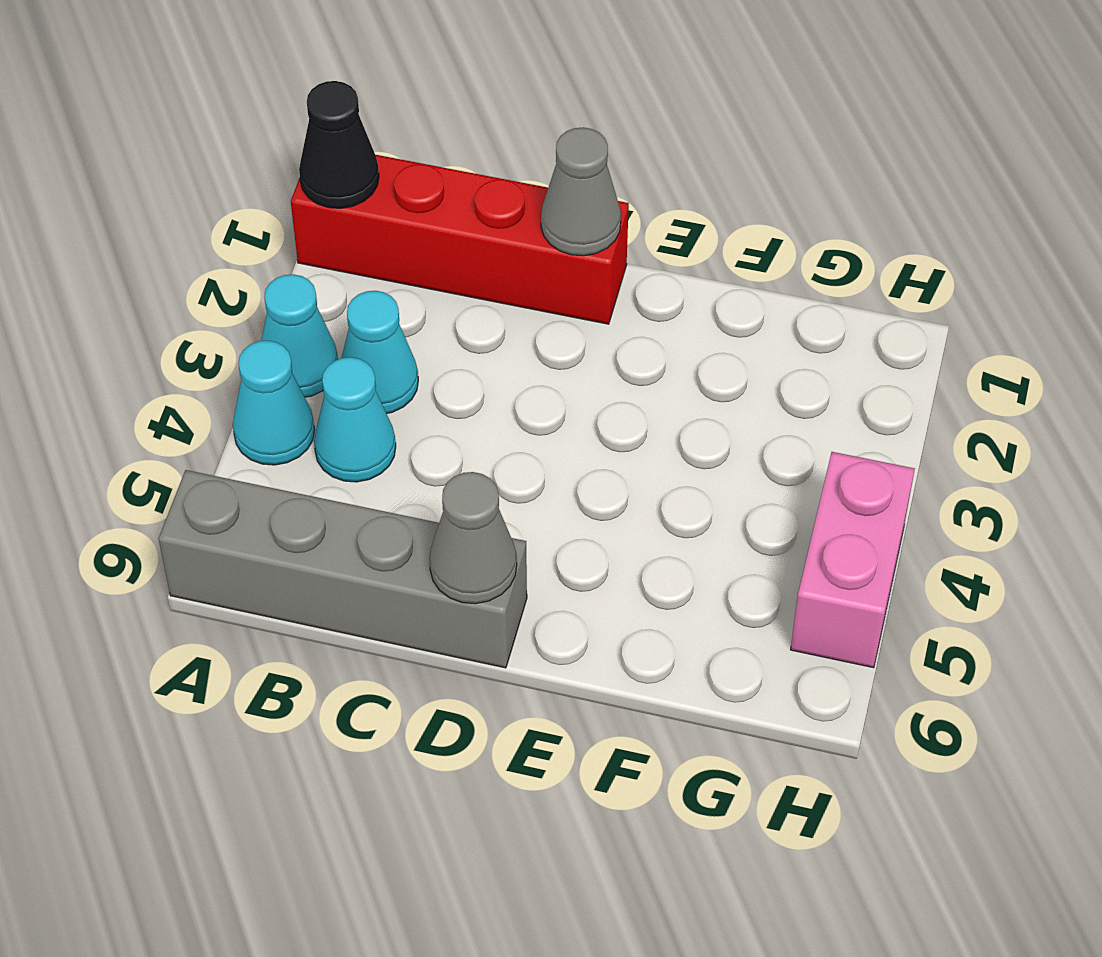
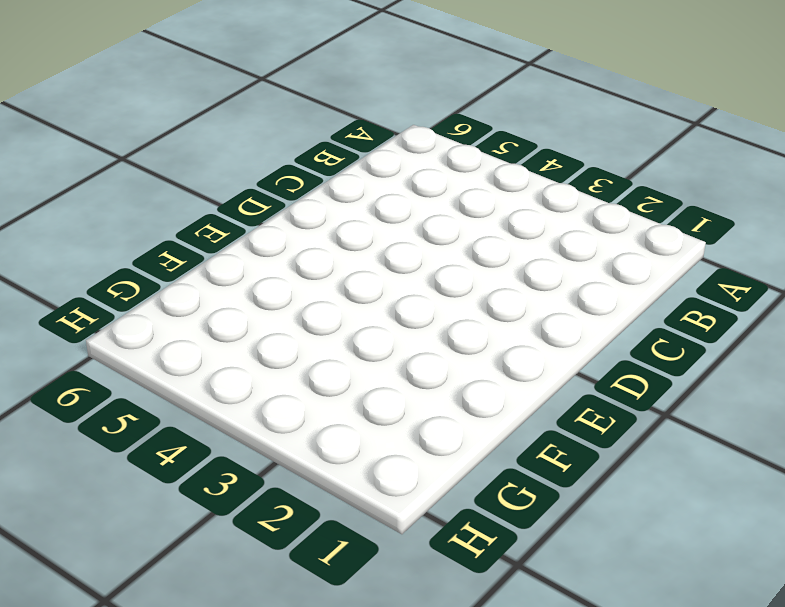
none -> red brick A1:D1 level 1
none -> cyan cone A3 level 1

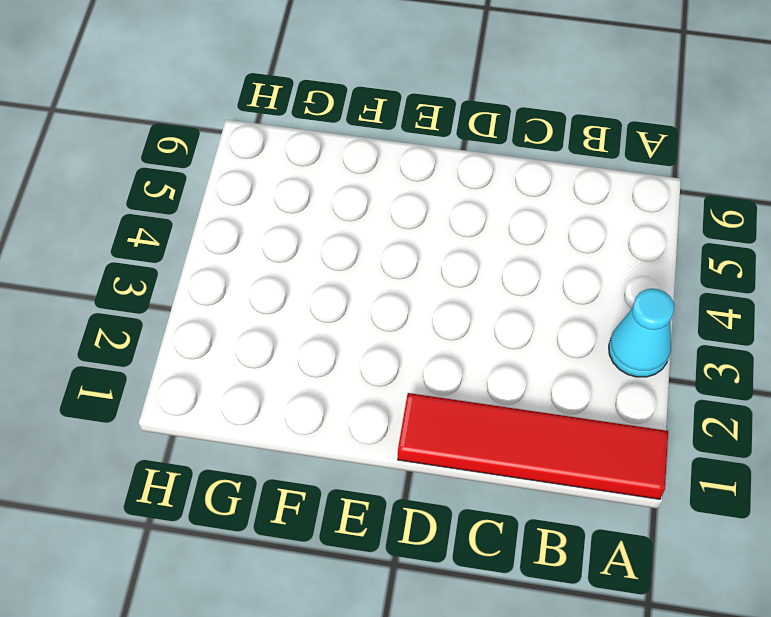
red tile A1:D1 level 1 -> red brick A1:D1 level 1
none -> cyan cone A4 level 1
none -> grey brick A6:D6 level 1

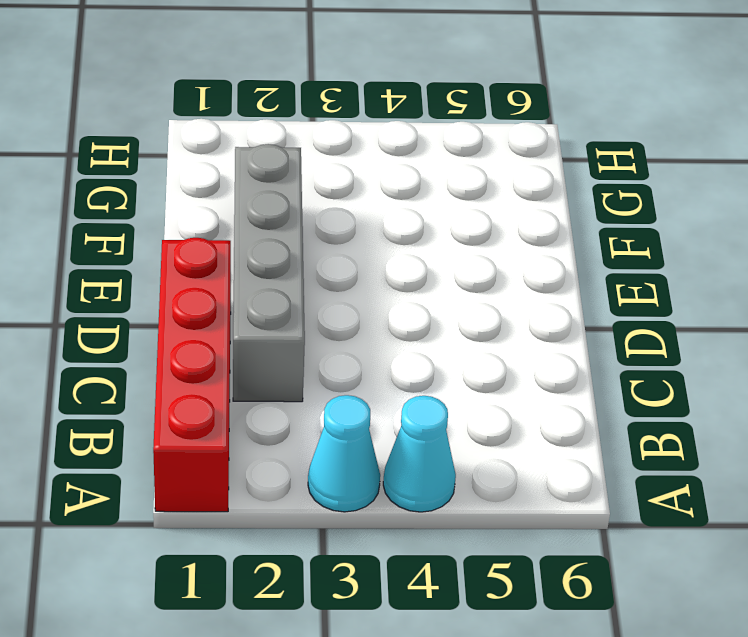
grey brick C2:F2 level 1 -> grey brick A6:D6 level 1
none -> cyan cone B3 level 1
none -> cyan cone B4 level 1

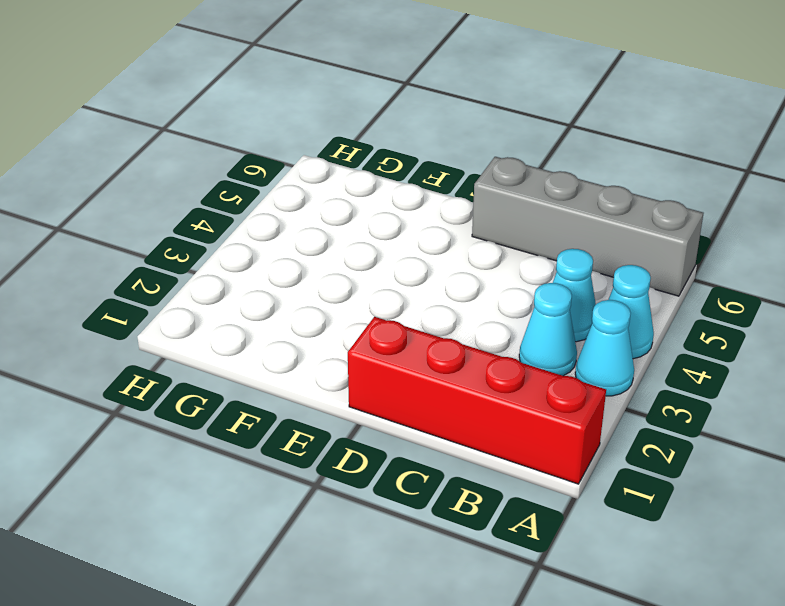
none -> pink brick H4:H5 level 1
none -> black cone A1 level 2

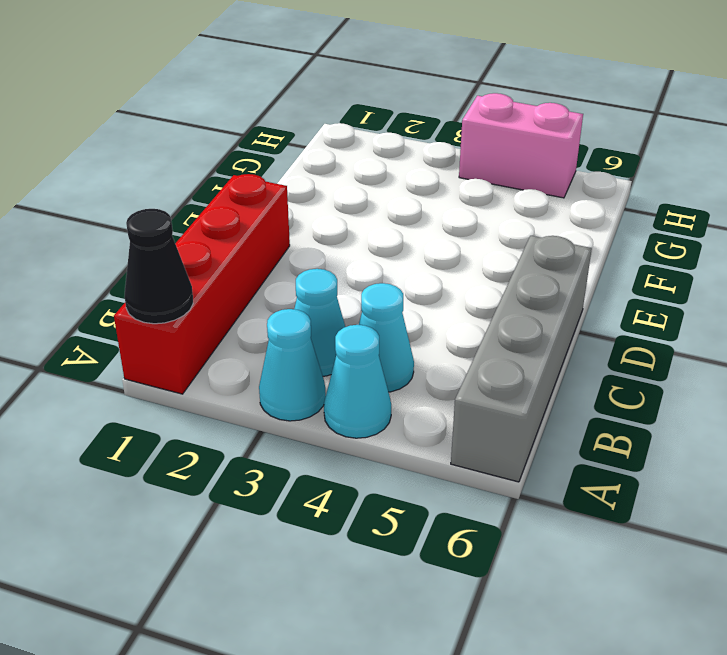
none -> grey cone D1 level 2
none -> grey cone D6 level 2

